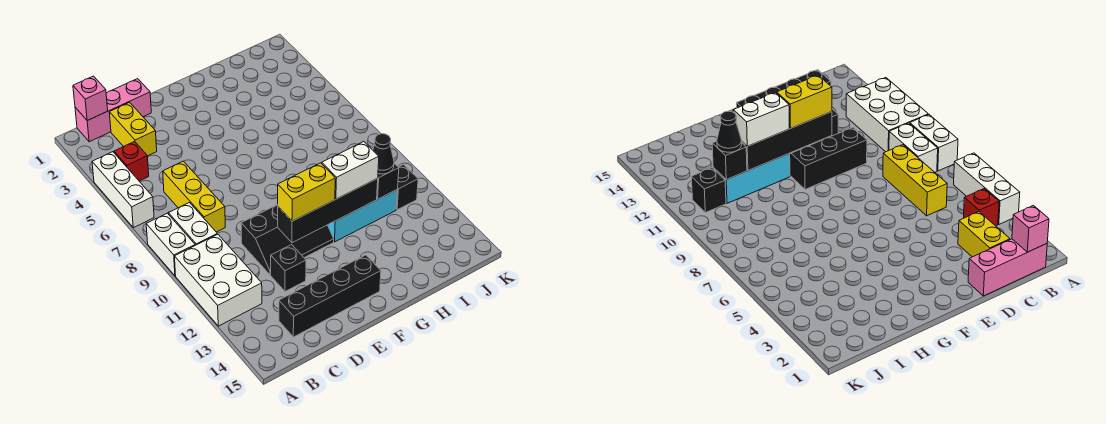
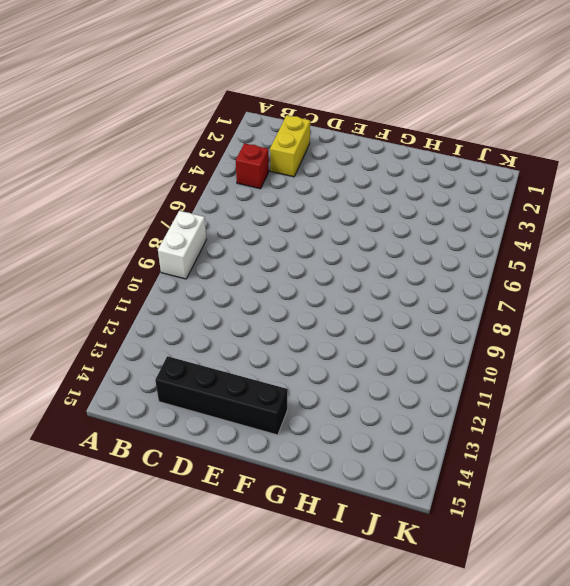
none -> white brick A4:A6 level 1
none -> white brick A10:B12 level 1
none -> pink brick B1:D1 level 1

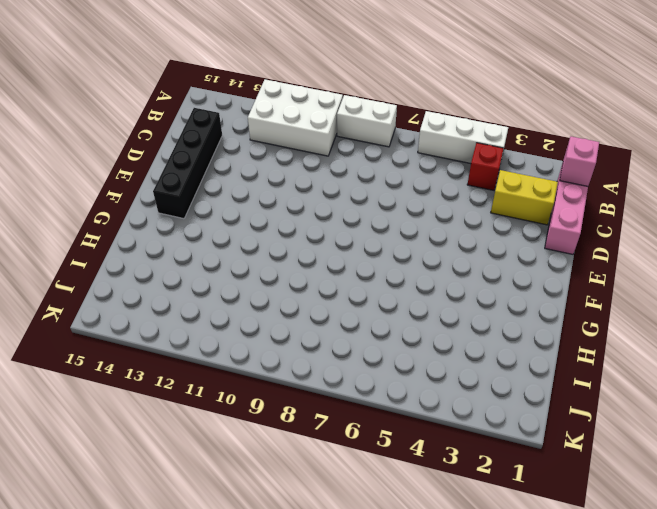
none -> white brick B8:B9 level 1
none -> yellow brick C6:C8 level 1
none -> black slope D10:F11 level 1 top 10

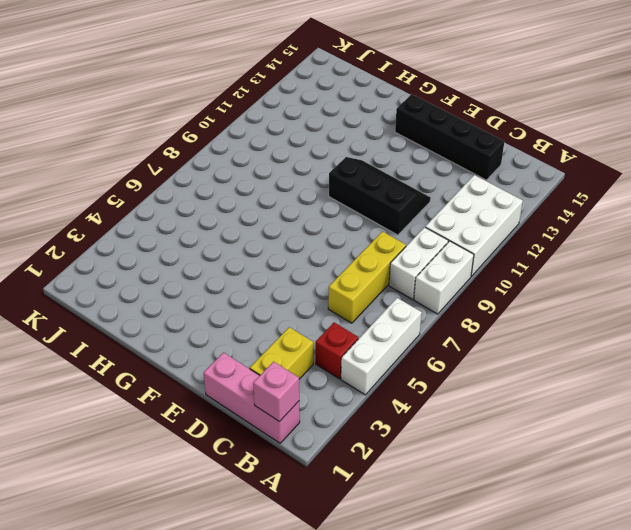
none -> black brick D12 level 1
none -> cyan brick G11:I11 level 1
none -> black brick J11 level 1

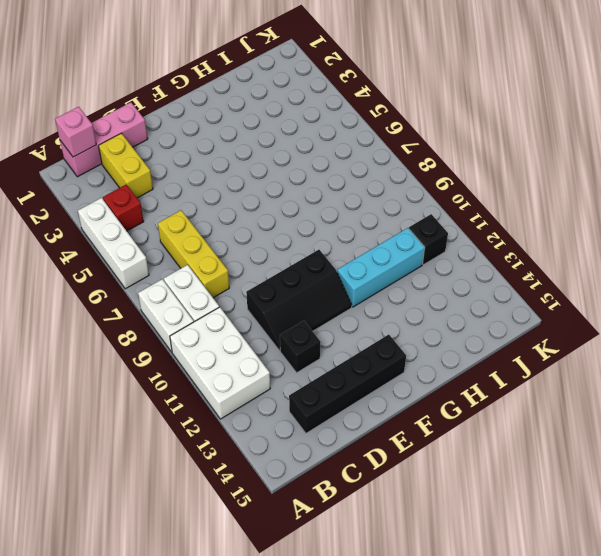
none -> black brick E11:H11 level 2
none -> black brick I11 level 2
none -> yellow brick E11:F11 level 3

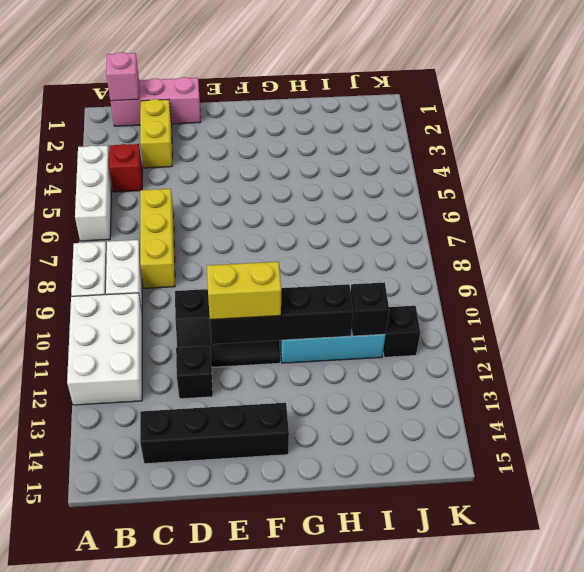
none -> white brick G11:H11 level 3
none -> black cone I11 level 3

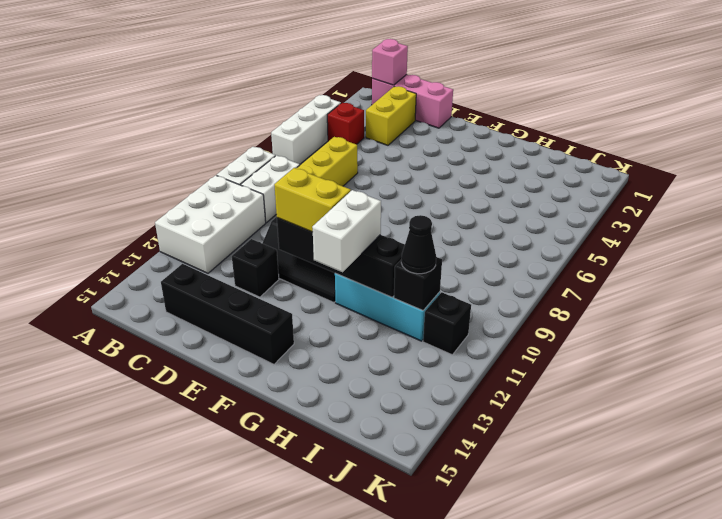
white brick G11:G12 level 3 -> white brick G11:H11 level 3

